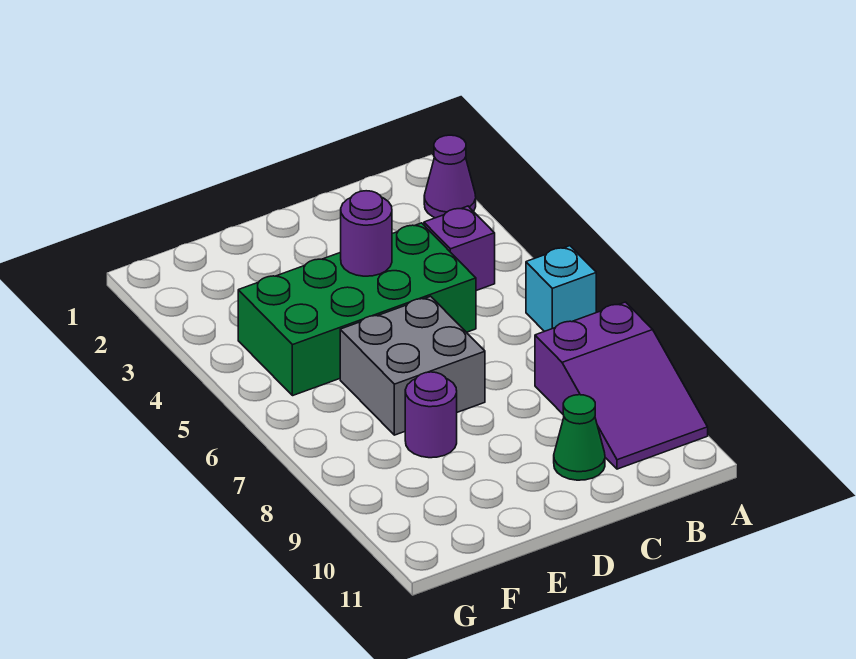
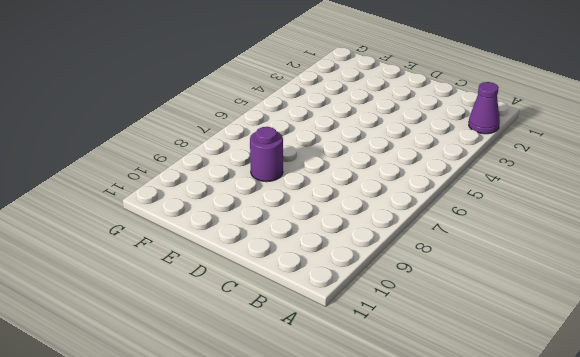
none -> cyan brick A6 level 1
none -> purple slope A8:B10 level 1 top 8

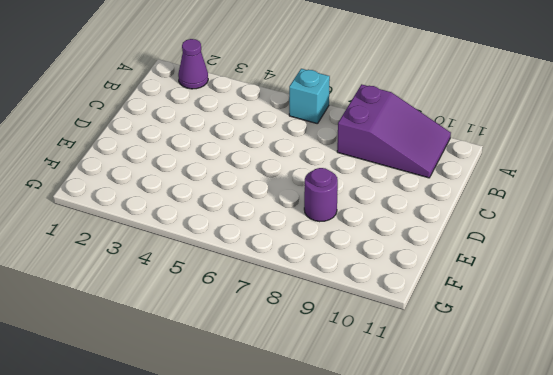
none -> purple brick B4 level 1
none -> green brick C4:F5 level 1

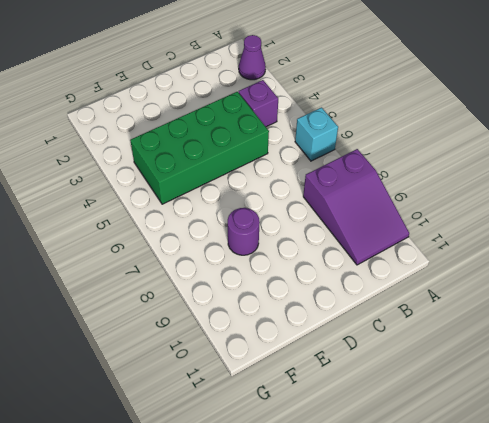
none -> green cone C10 level 1
none -> grey brick D6:E7 level 1

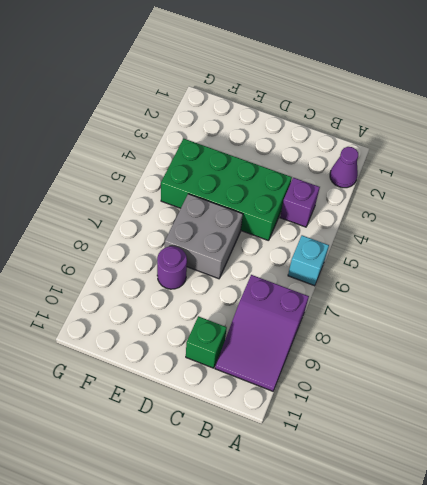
green brick C10 level 1 -> green cone C10 level 1
none -> purple round brick D4 level 2

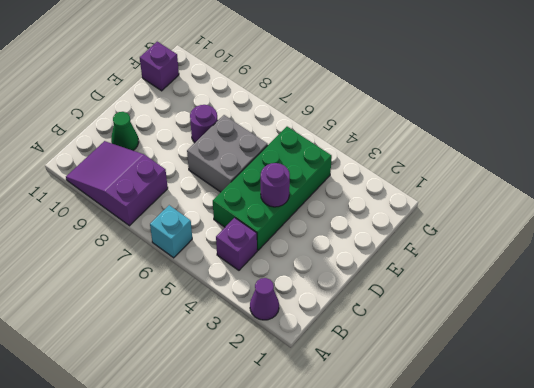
purple brick F11 level 1 -> none

